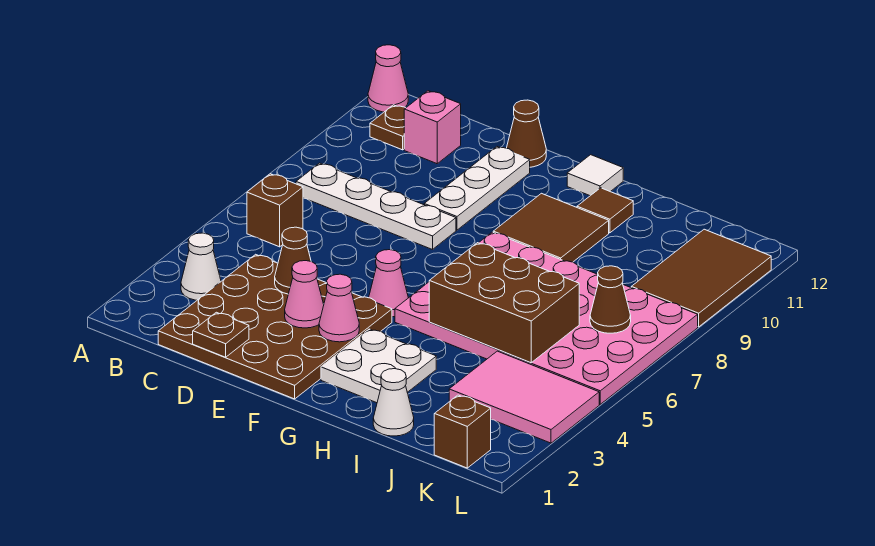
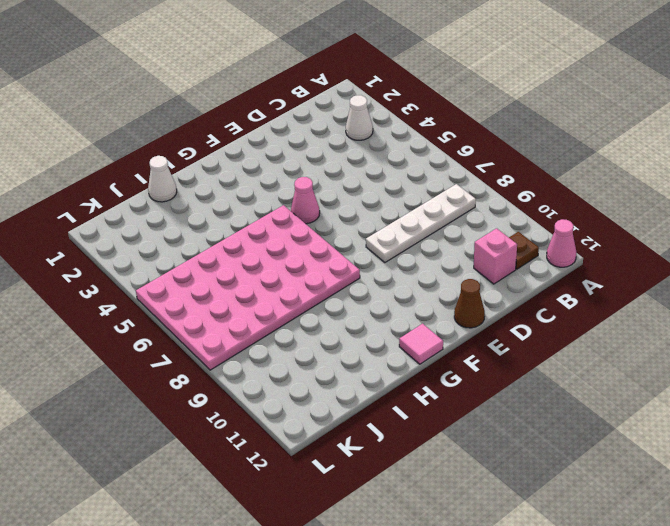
pink tile G12 level 1 -> white tile G12 level 1
none -> brown brick B6 level 1
none -> brown plate C1:F4 level 1
none -> white plate E9:E11 level 1

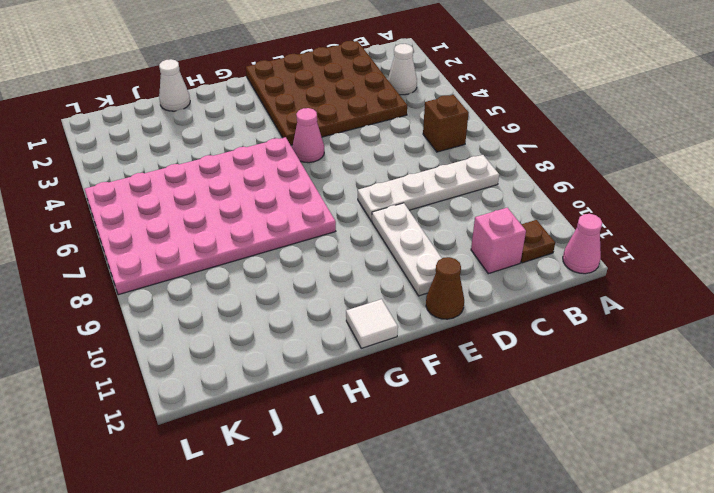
none -> white plate G2:H3 level 1
none -> brown tile G9:H10 level 1
none -> brown tile H11 level 1

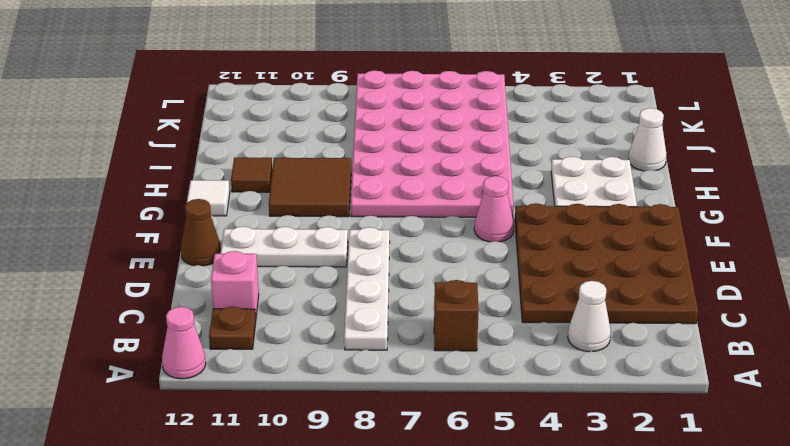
none -> pink tile J3:L4 level 1
none -> brown brick K1 level 1
none -> brown tile K9:L11 level 1

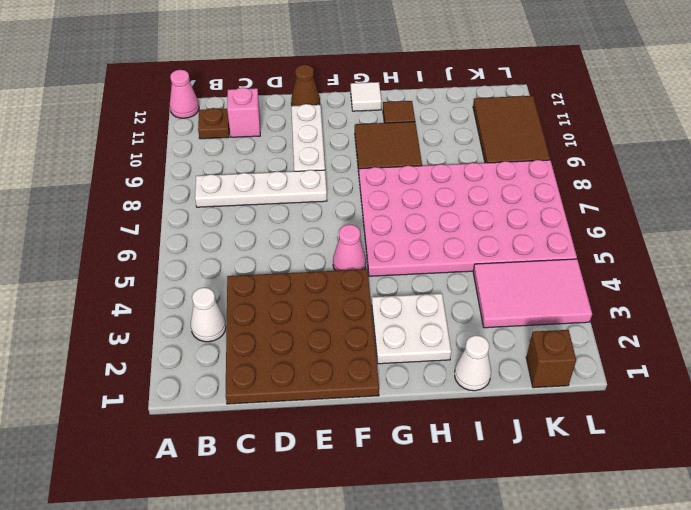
none -> brown brick B6 level 1
none -> brown plate D1 level 2
none -> brown cone D4 level 2

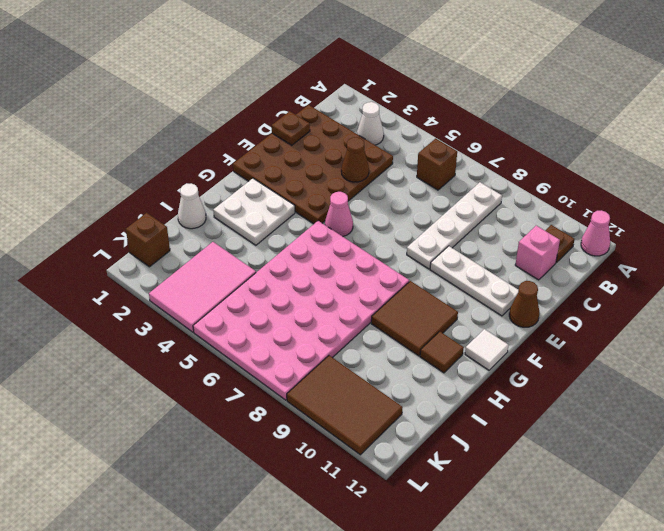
none -> pink cone E3 level 2
none -> pink cone F3 level 2
none -> brown brick H5:J6 level 2

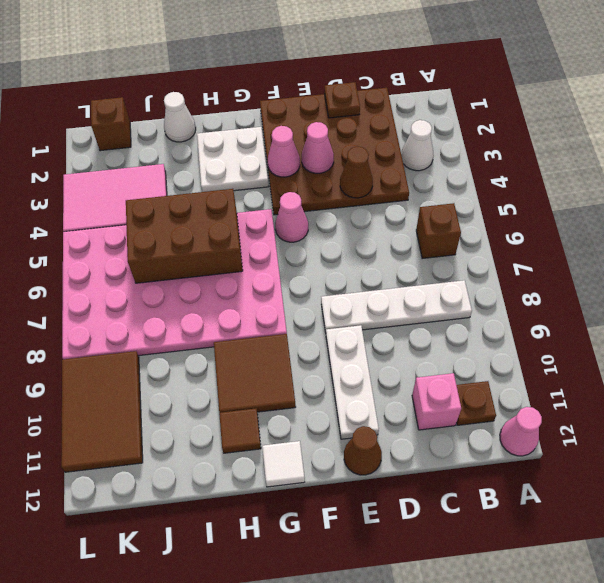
none -> brown cone K7 level 2

